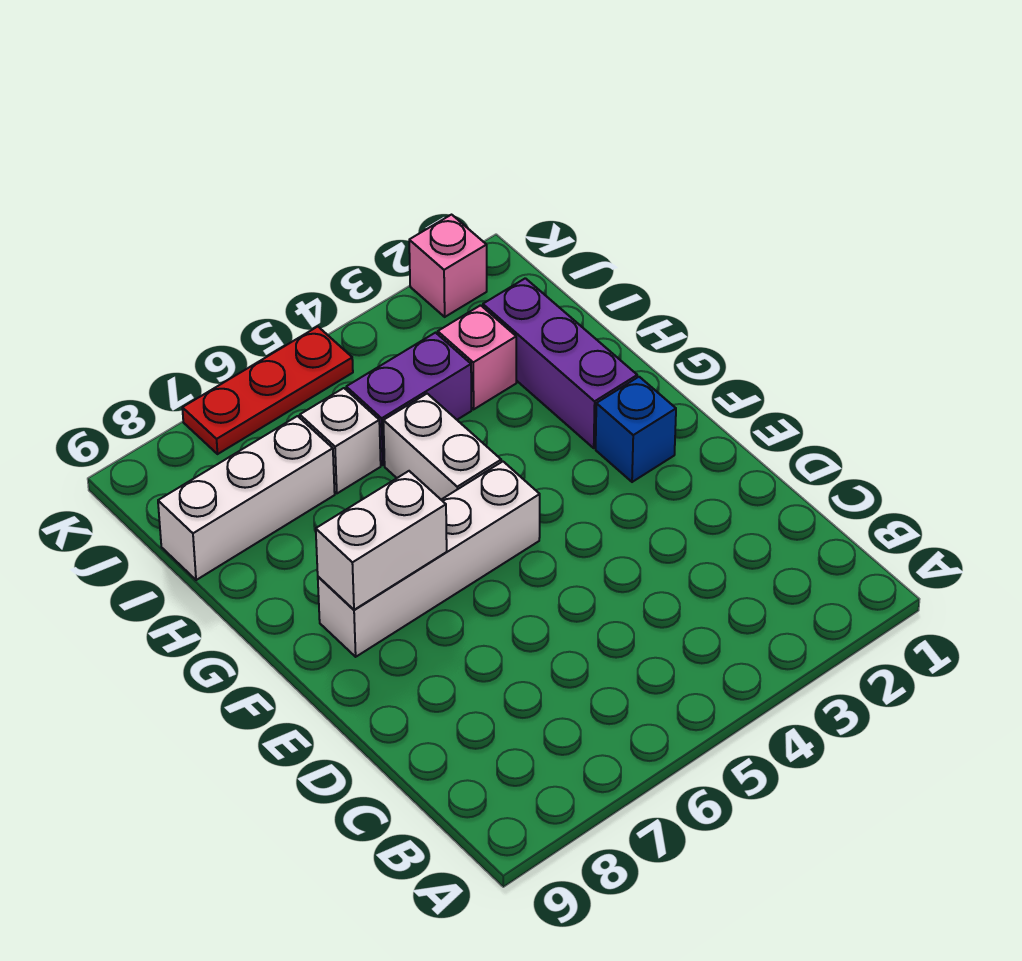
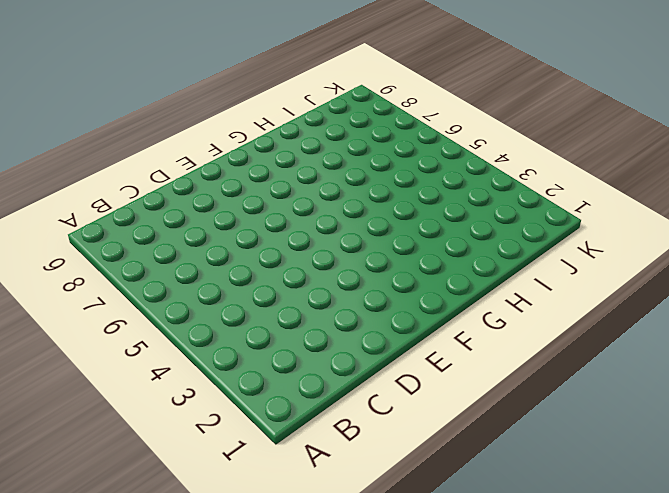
none -> blue brick F2 level 1
none -> white brick F5:F8 level 1

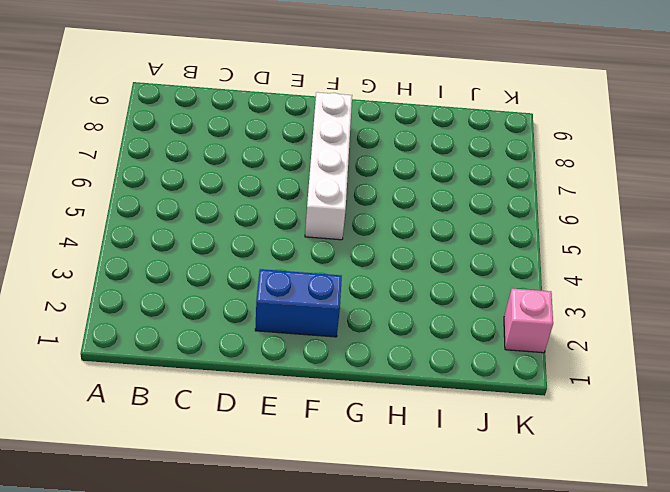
blue brick E2:F2 level 1 -> blue brick F2 level 1
none -> purple brick G2:I2 level 1
none -> white brick G5:H5 level 1

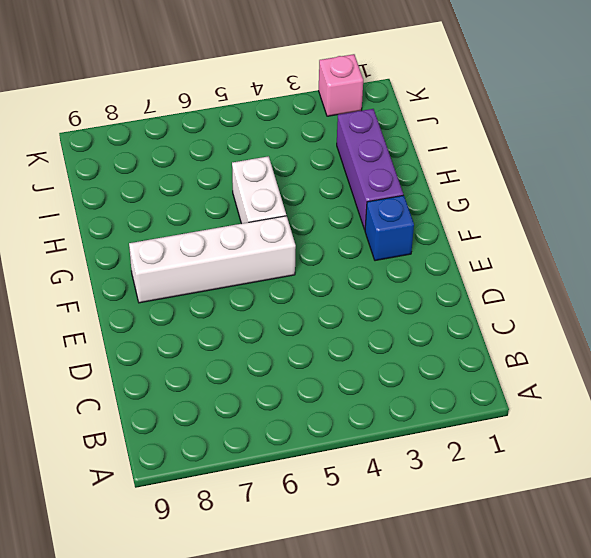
none -> pink brick I3 level 1
none -> purple brick I4:I5 level 1

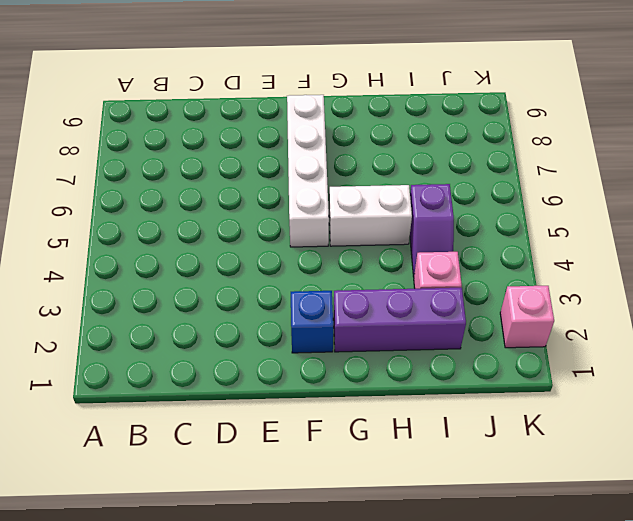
purple slope I4:I5 level 1 top 5 -> purple brick I4:I5 level 1
none -> white brick I6 level 1
none -> white brick I7:I9 level 1

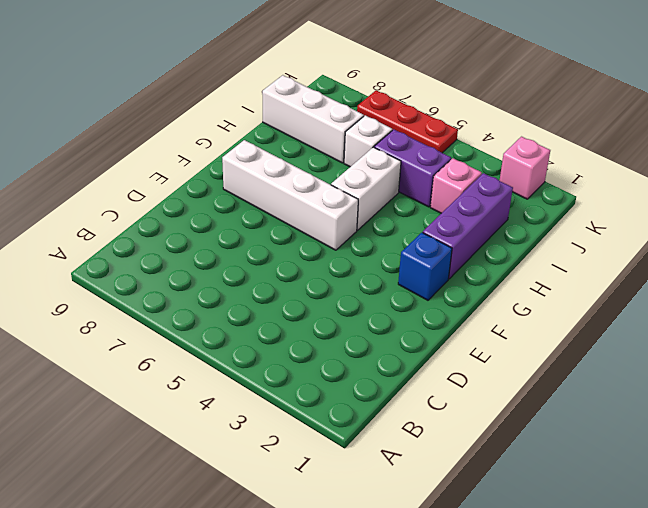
none -> white brick F7:F8 level 2

